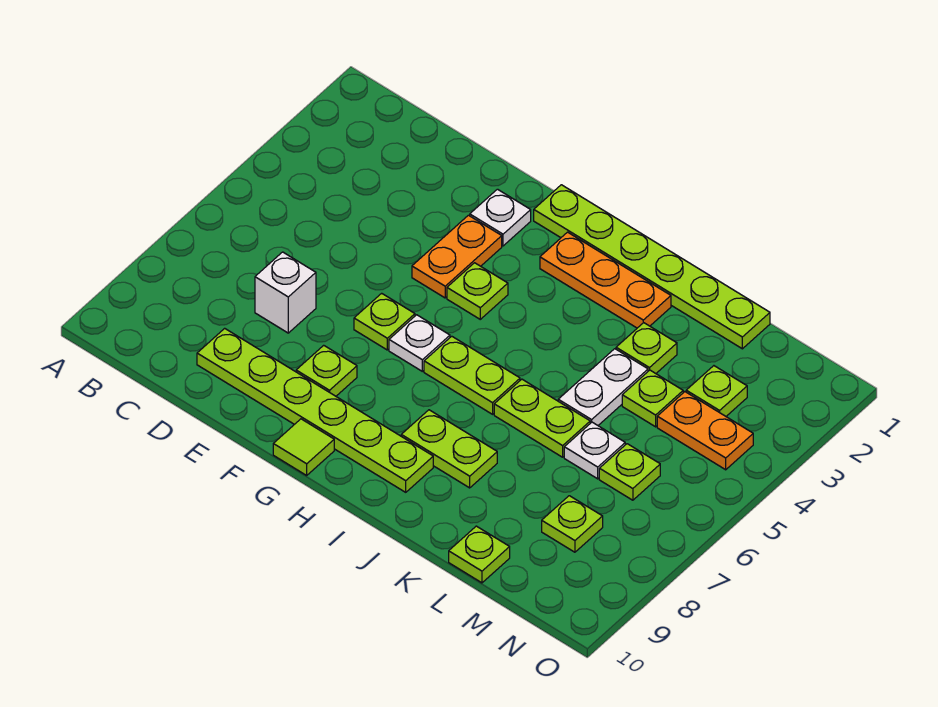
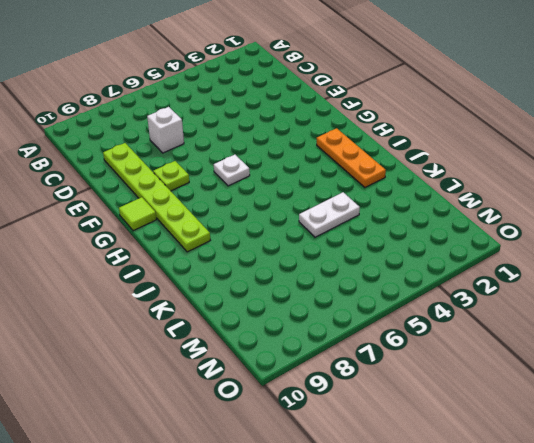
none -> white plate F2 level 1
none -> orange plate F3:F4 level 1
none -> lime plate F6 level 1

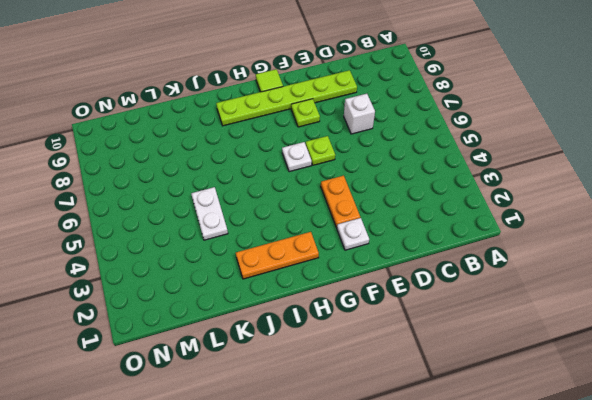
none -> lime plate G1:L1 level 1
none -> lime plate G4 level 1
none -> lime plate H6:I6 level 1

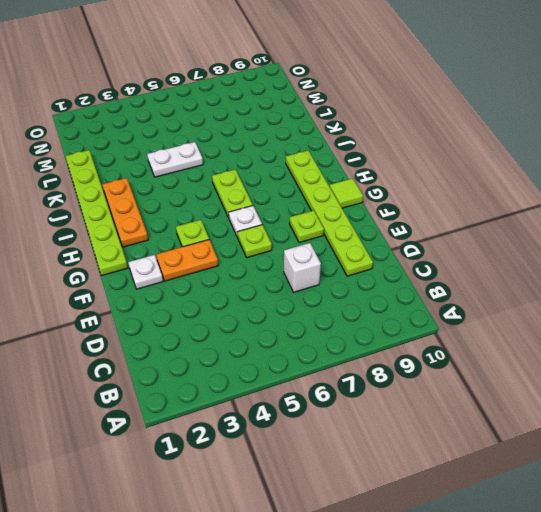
none -> lime plate I8:J8 level 1
none -> lime plate J6:K6 level 1
none -> lime plate K3 level 1

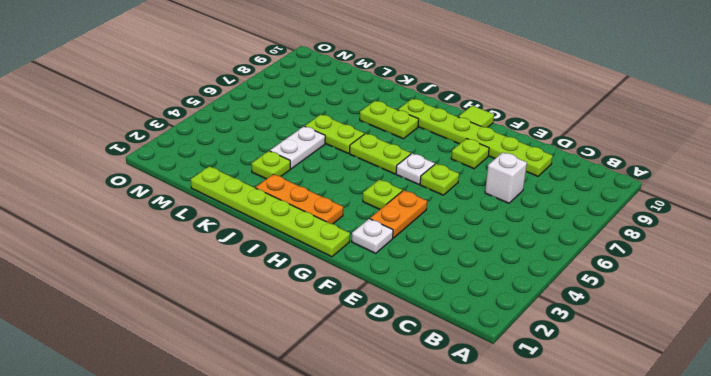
none -> lime plate L4 level 1
none -> white plate L6 level 1
none -> lime plate L10 level 1

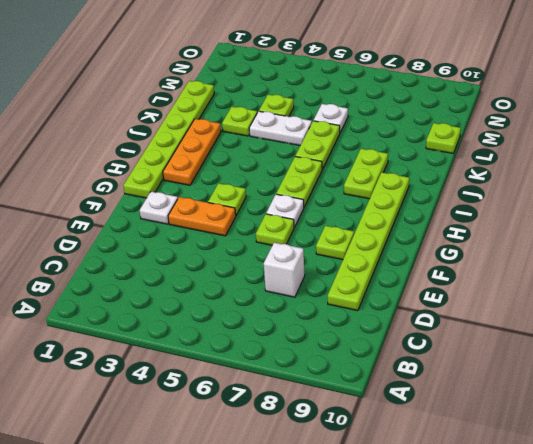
none -> lime tile G10 level 1
none -> lime plate M3 level 1
none -> orange plate M4:N4 level 1

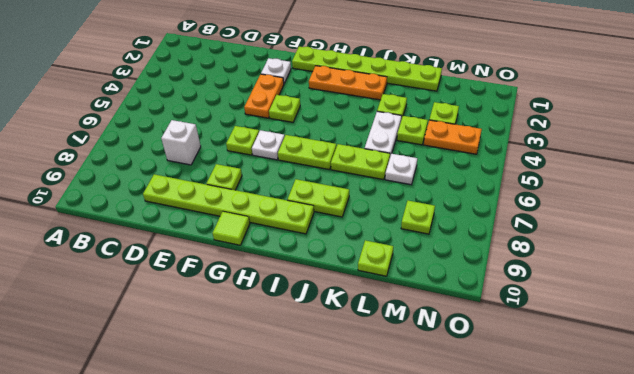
none -> lime plate M6 level 1

